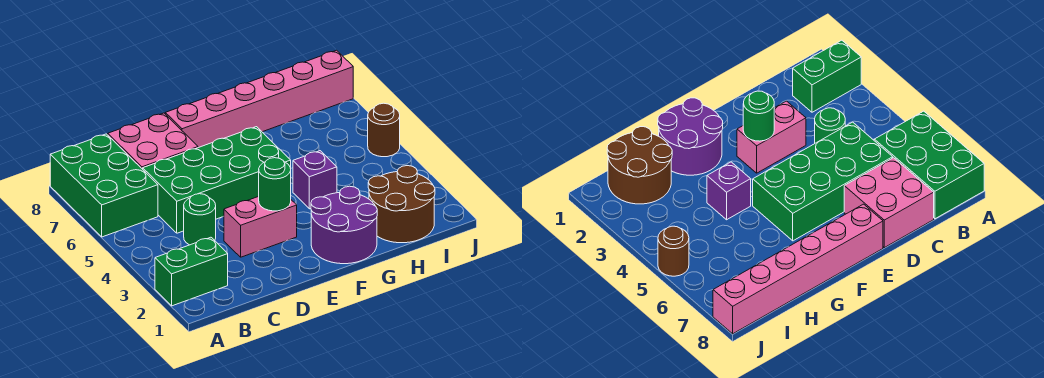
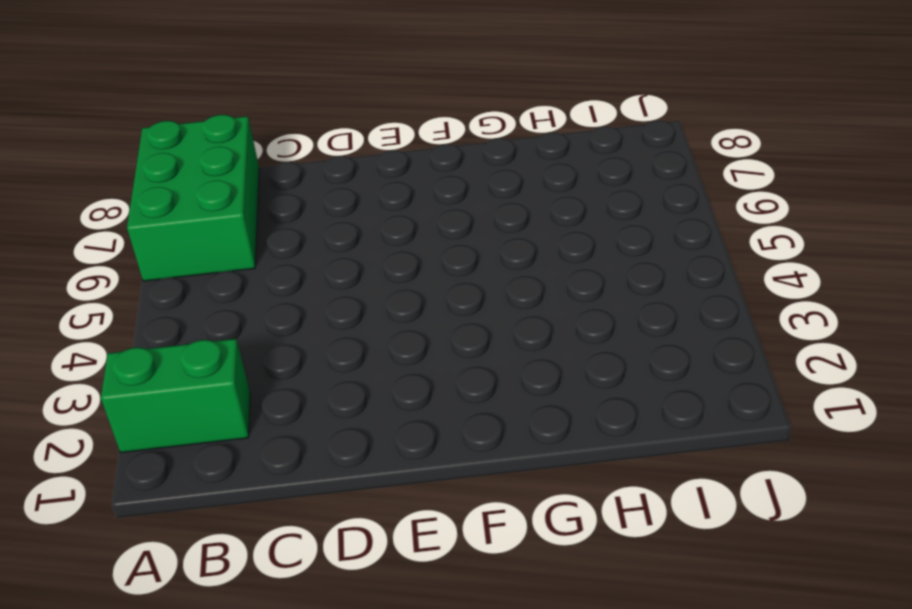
none -> green round brick C4 level 1
none -> green brick C5:F6 level 1
none -> pink brick C7:D8 level 1

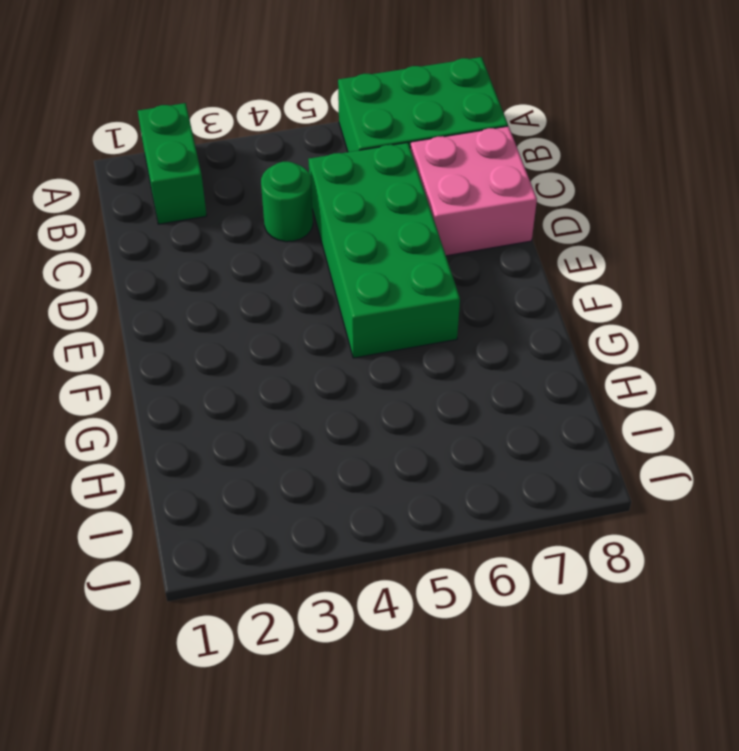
none -> pink brick D3:E3 level 1
none -> pink brick E8:J8 level 1
none -> purple round brick F1:G2 level 1

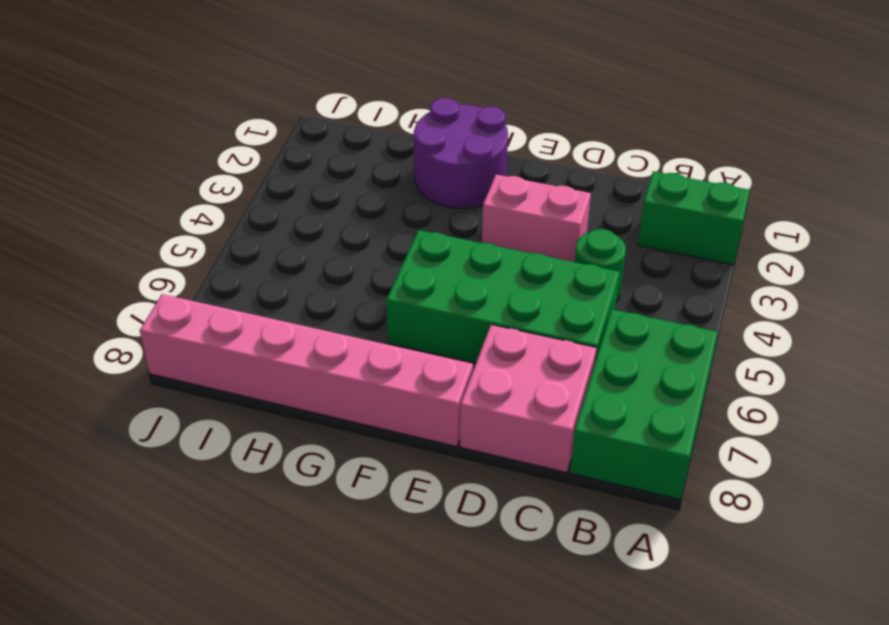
none -> purple brick G4 level 1
none -> brown round brick H1:I2 level 1
none -> brown round brick J5 level 1

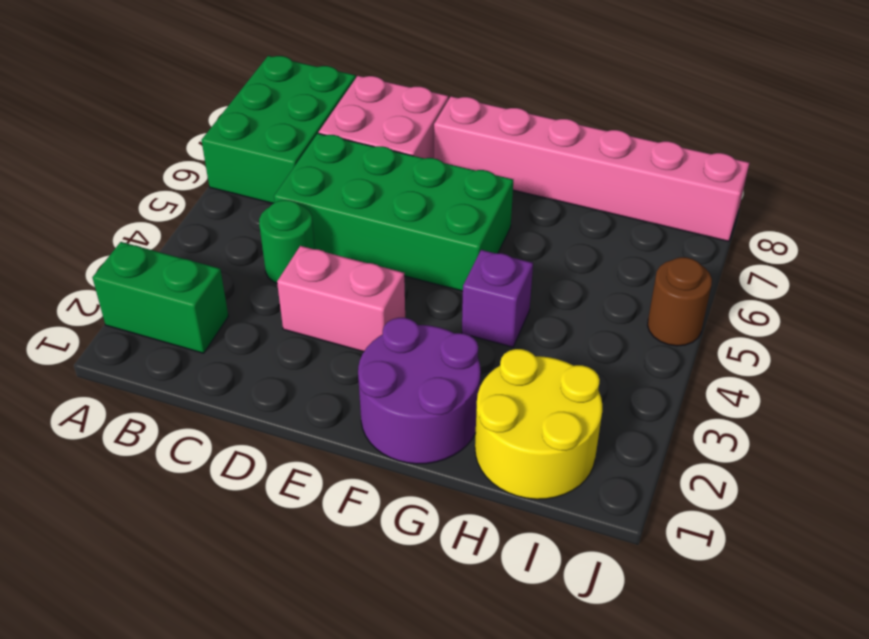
yellow round brick H1:I2 level 1 -> brown round brick H1:I2 level 1
none -> green round brick E3 level 2

